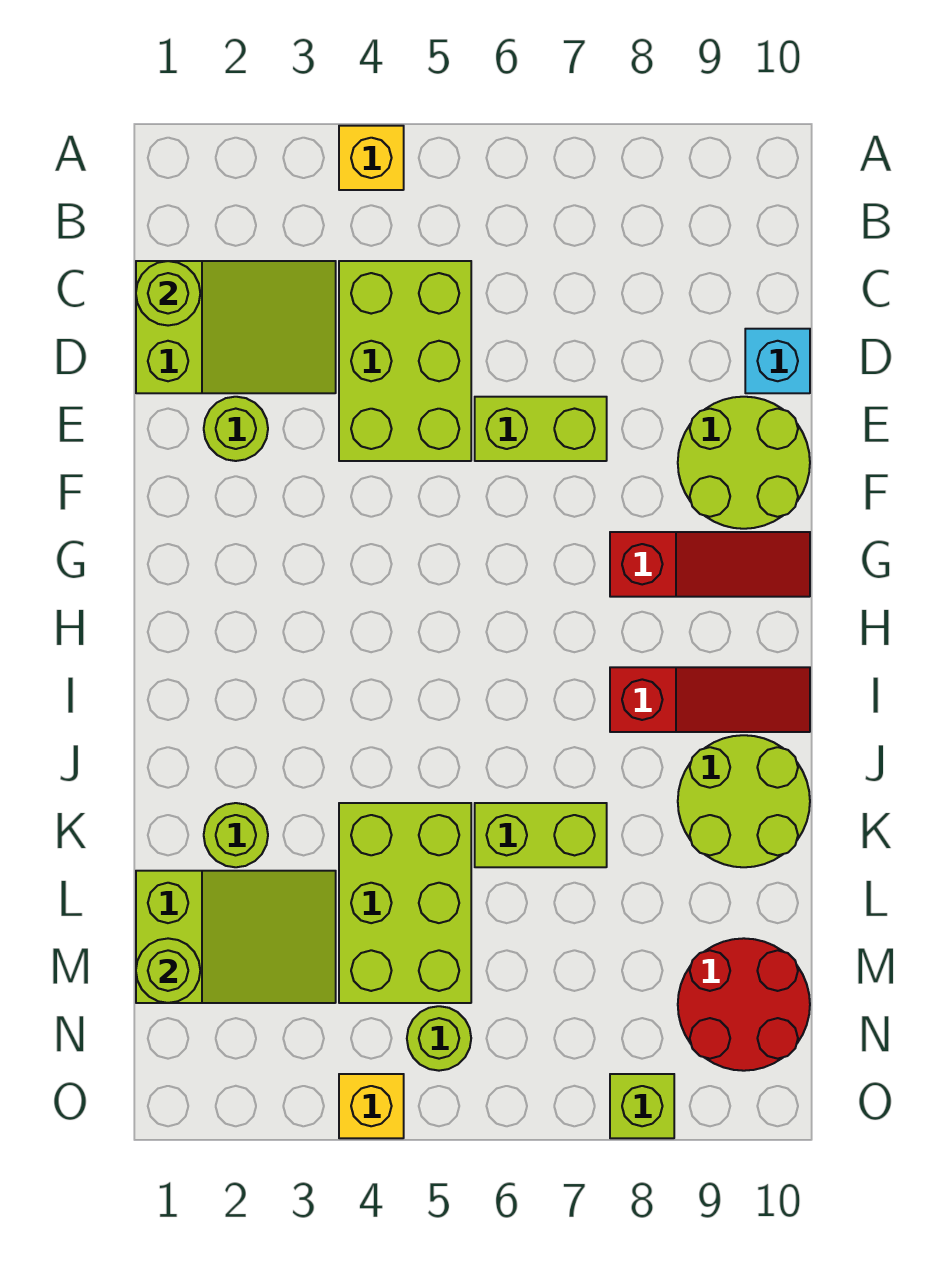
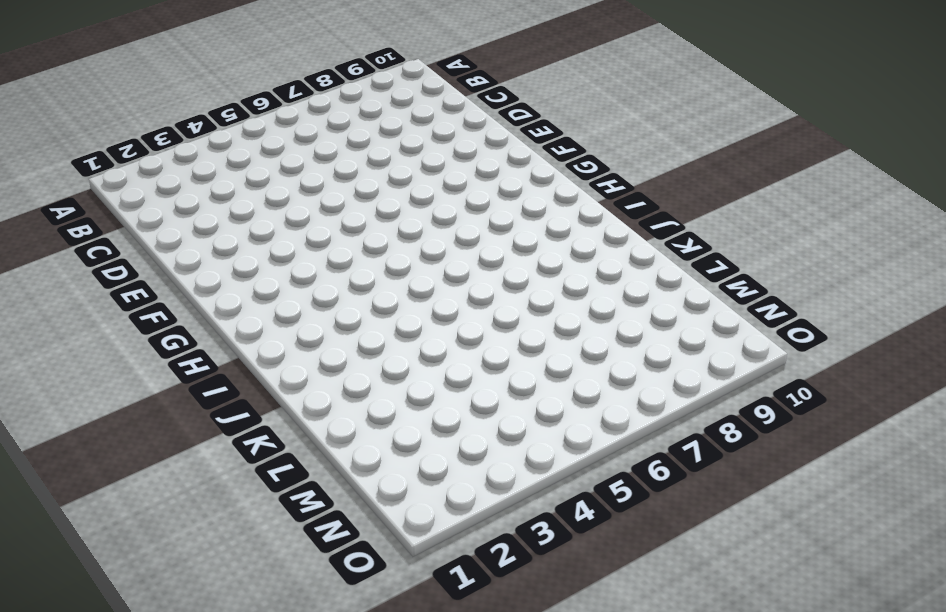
none -> yellow brick A4 level 1
none -> lime slope C1:D3 level 1 top 1
none -> lime brick C4:E5 level 1

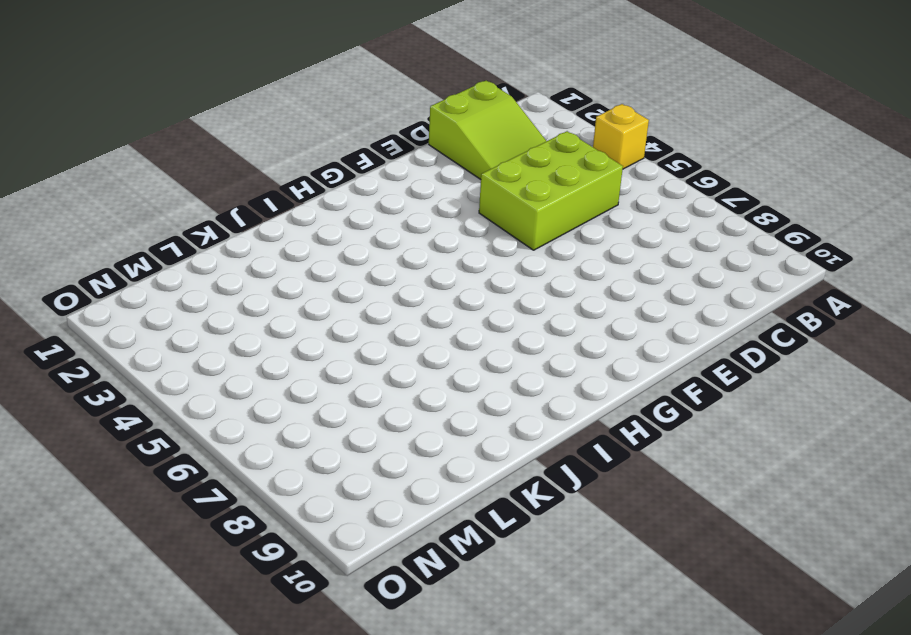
none -> cyan brick D10 level 1
none -> lime round brick E2 level 1
none -> lime brick E6:E7 level 1

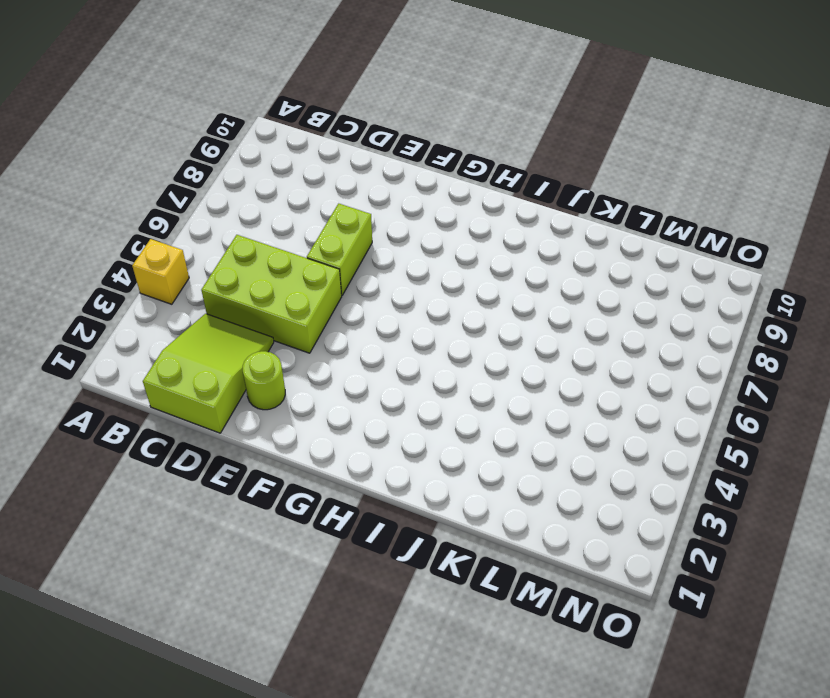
none -> cyan brick D10 level 1
none -> lime round brick E9:F10 level 1
none -> red slope G8:G10 level 1 top 8

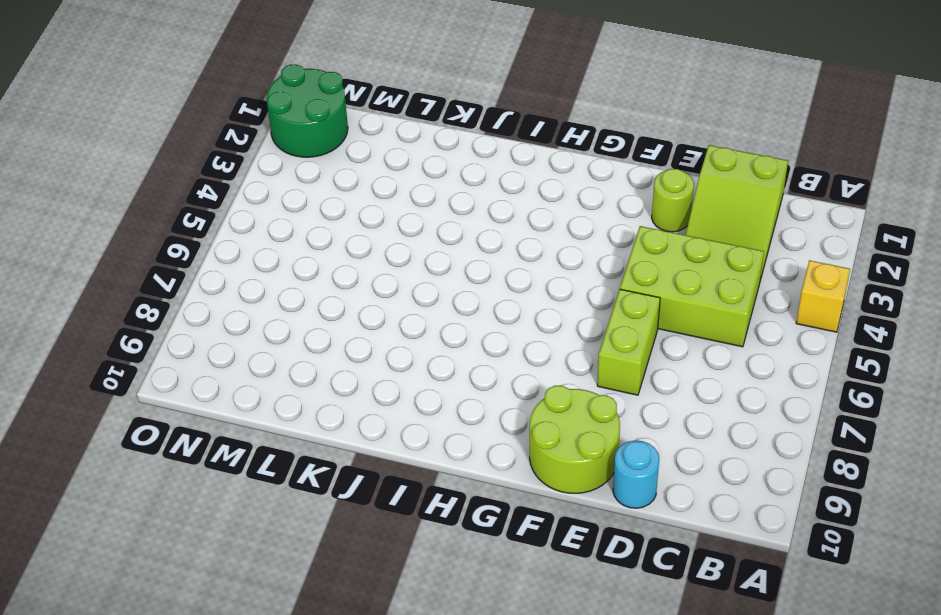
cyan round brick D10 level 1 -> cyan brick D10 level 1
green round brick N1:O2 level 1 -> none
none -> red slope G8:G10 level 1 top 8
none -> red slope I8:I10 level 1 top 8
none -> lime round brick J9:K10 level 1

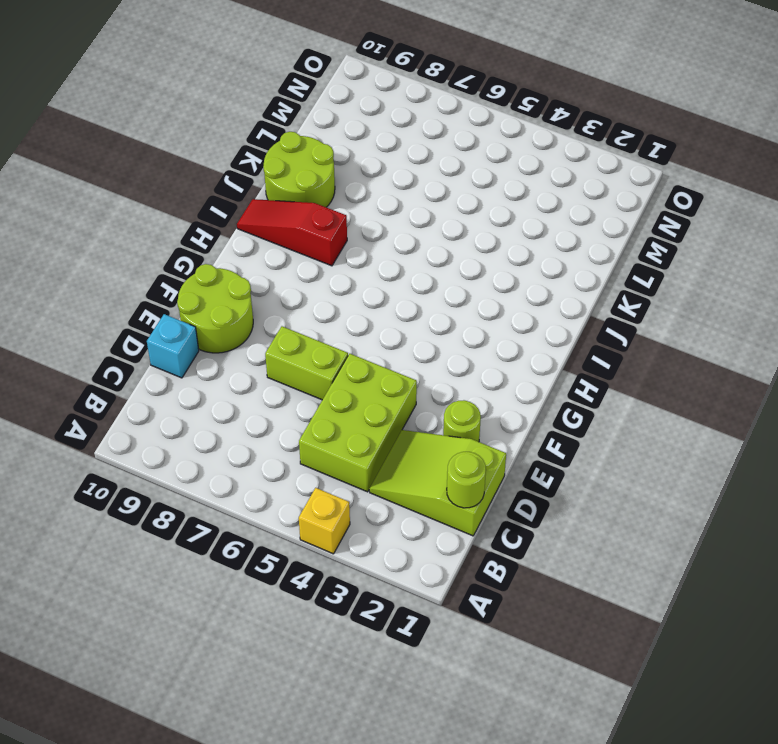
none -> red slope G8:G10 level 1 top 8
none -> lime round brick K2 level 1
none -> lime brick K4:M5 level 1

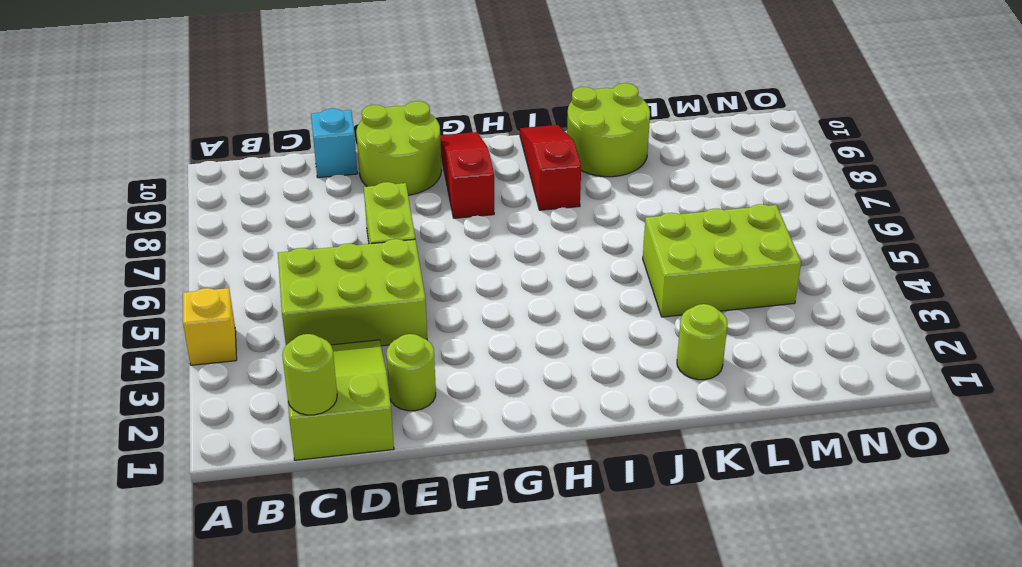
none -> lime brick K6:K7 level 1
none -> lime slope L1:M3 level 1 top 1
none -> red round brick M9:N10 level 1

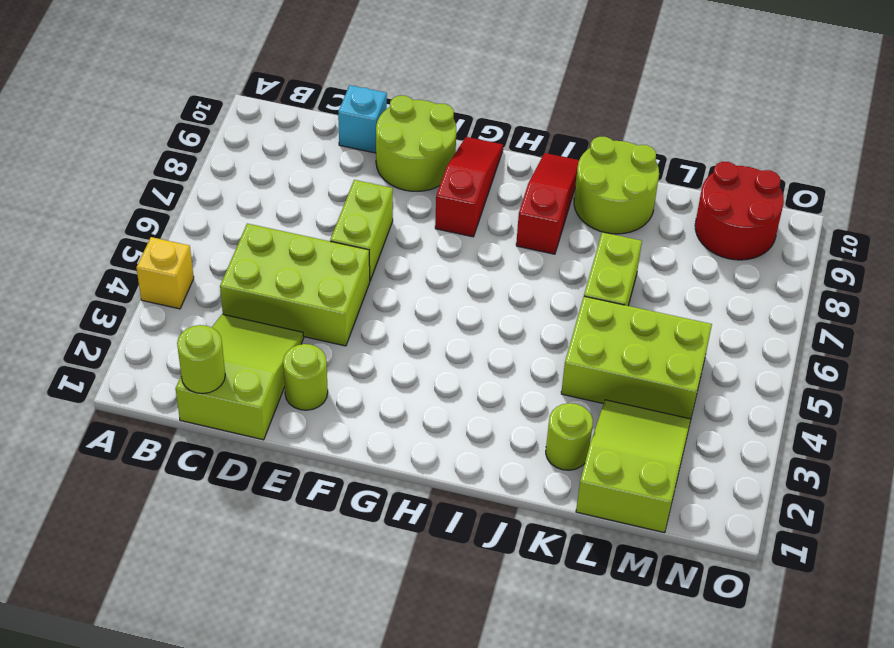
none -> lime round brick N5 level 1
none -> yellow brick O4 level 1
none -> lime brick O8 level 1

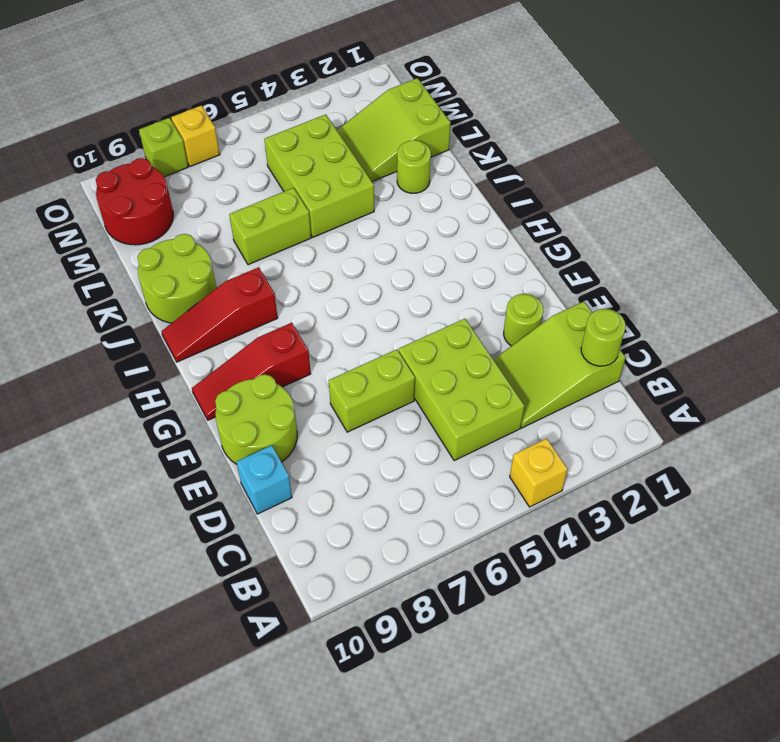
yellow brick O7 level 1 -> yellow brick O4 level 1
none -> lime round brick N5 level 1
none -> lime round brick M1 level 2

